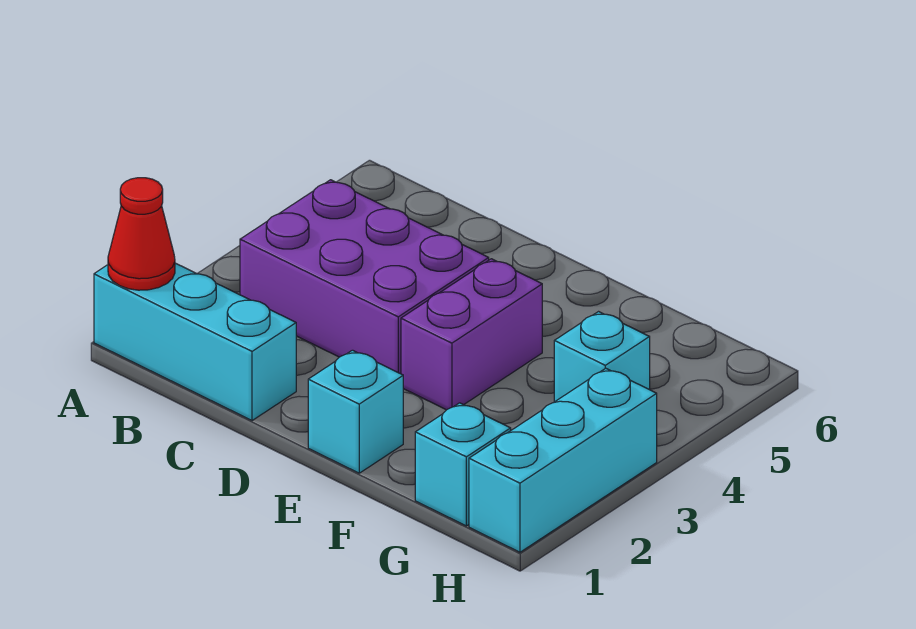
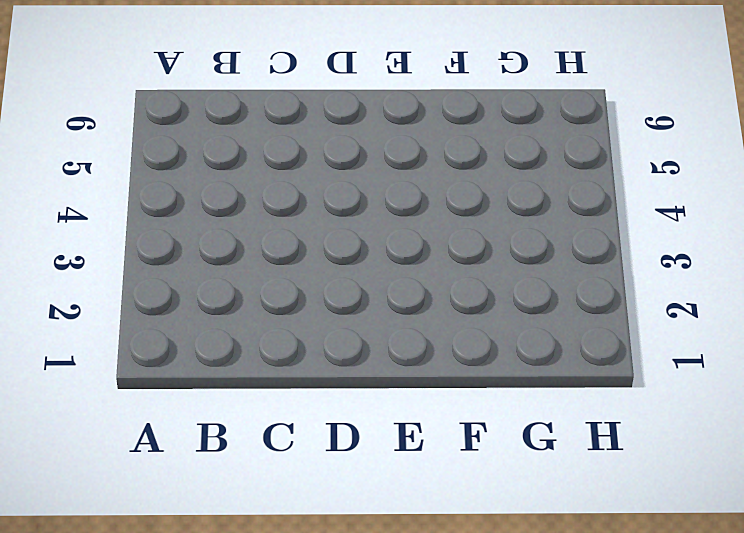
none -> cyan brick A1:C1 level 1
none -> purple brick B3:D4 level 1

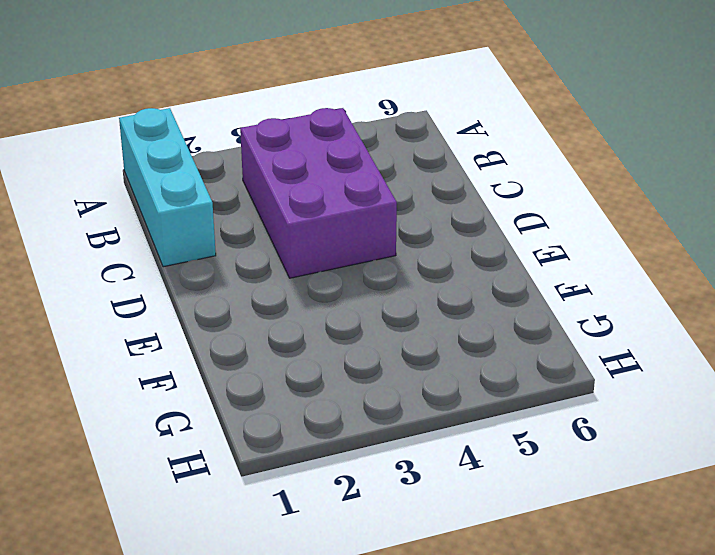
none -> cyan brick E1 level 1
none -> purple brick E3:E4 level 1

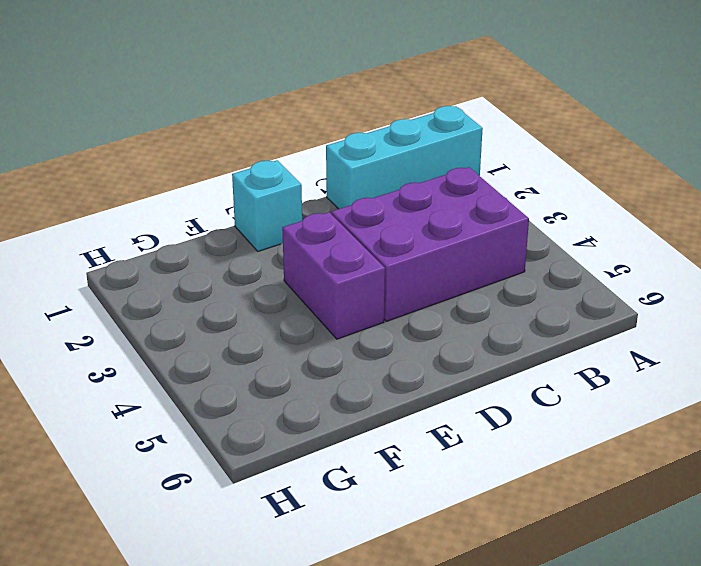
none -> cyan brick G1 level 1
none -> cyan brick G4 level 1

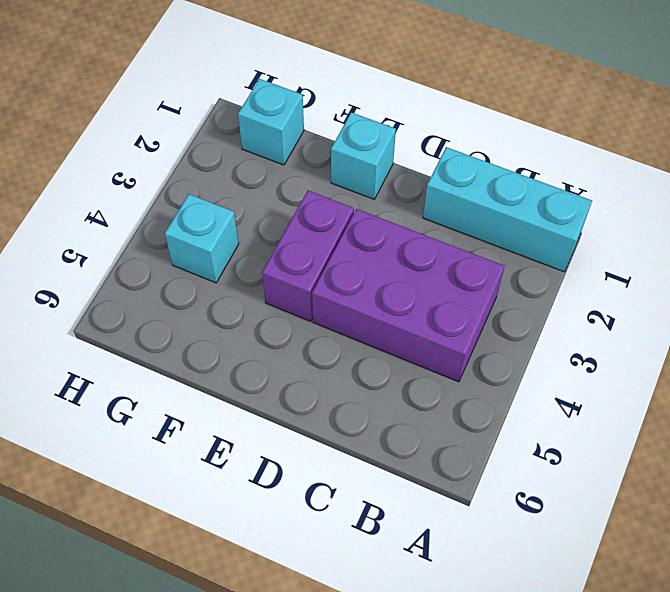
none -> cyan brick H1:H3 level 1
none -> red cone A1 level 2

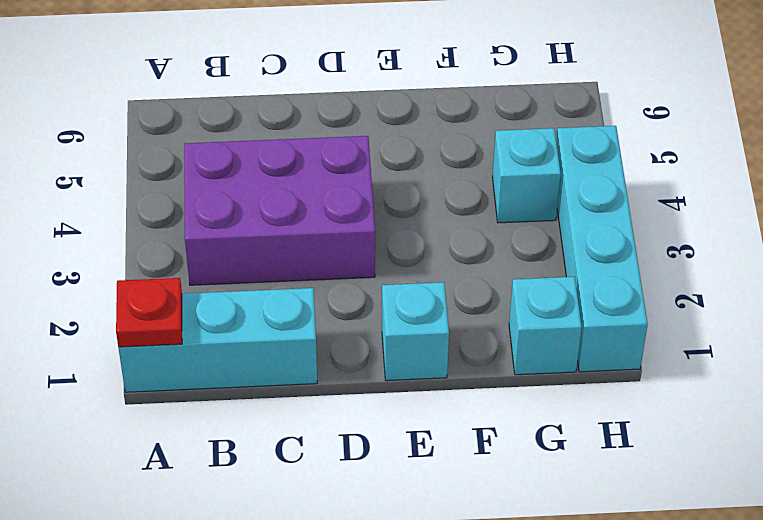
red plate A1 level 2 -> red cone A1 level 2
cyan brick H1:H4 level 1 -> cyan brick H1:H3 level 1
none -> purple brick E3:E4 level 1

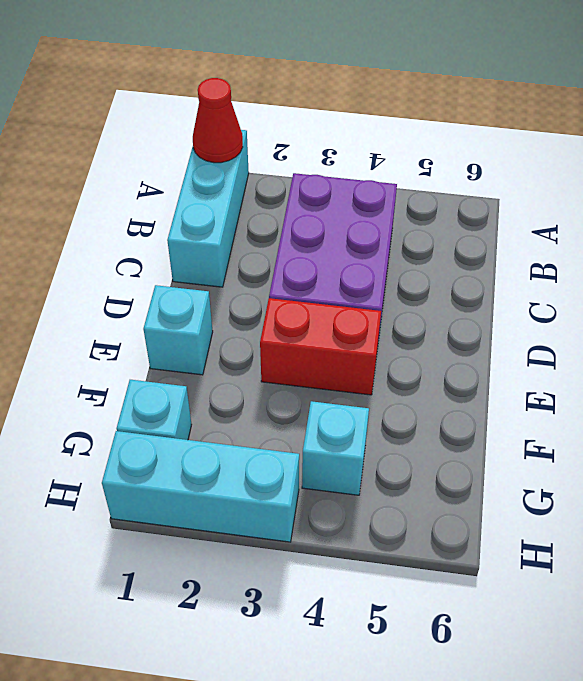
red brick E3:E4 level 1 -> purple brick E3:E4 level 1

